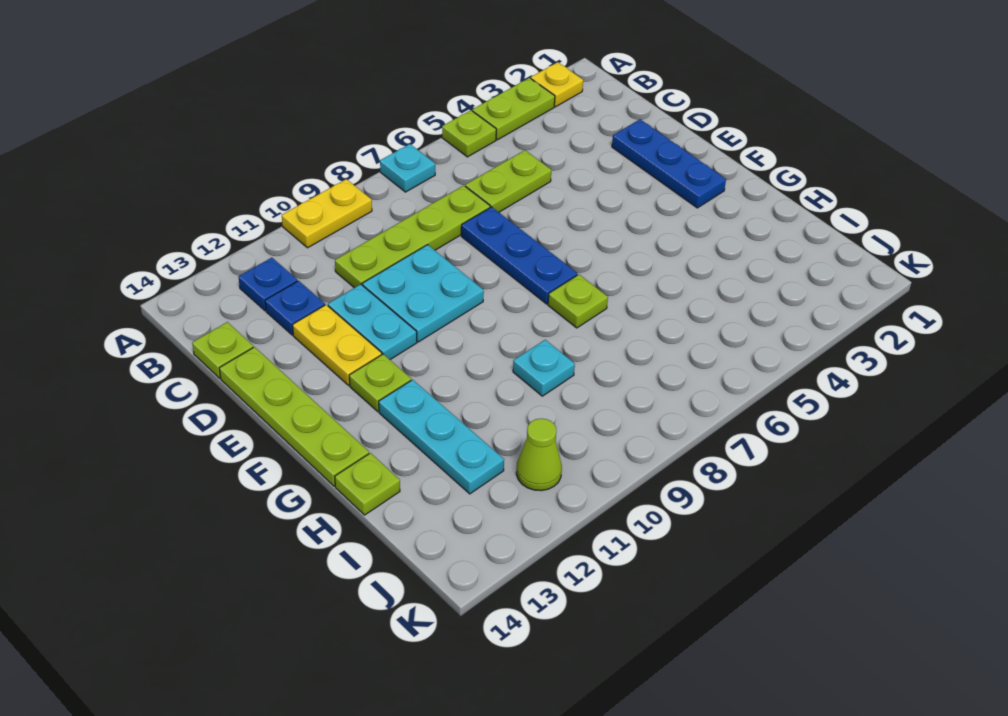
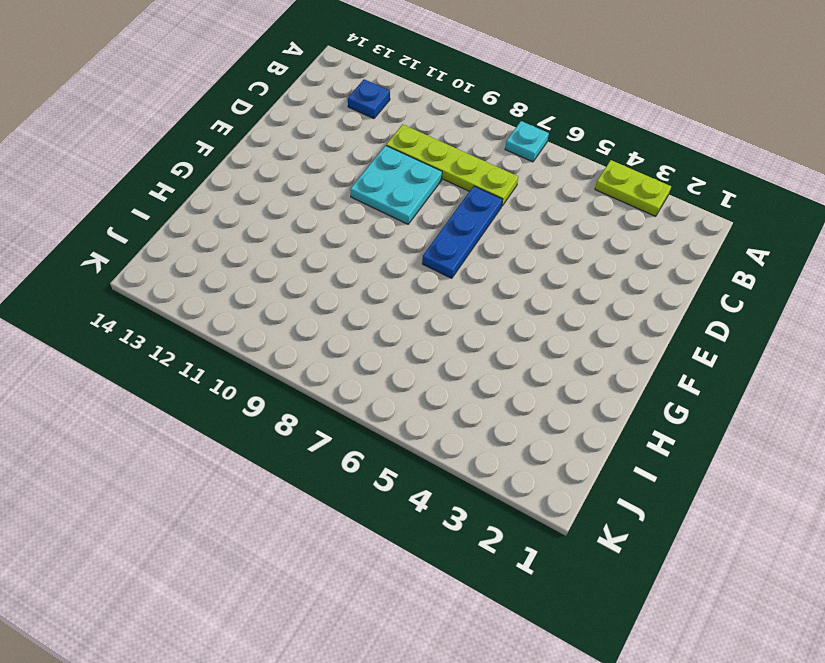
none -> yellow plate A2 level 1
none -> lime plate A5 level 1
none -> yellow plate A9:A10 level 1

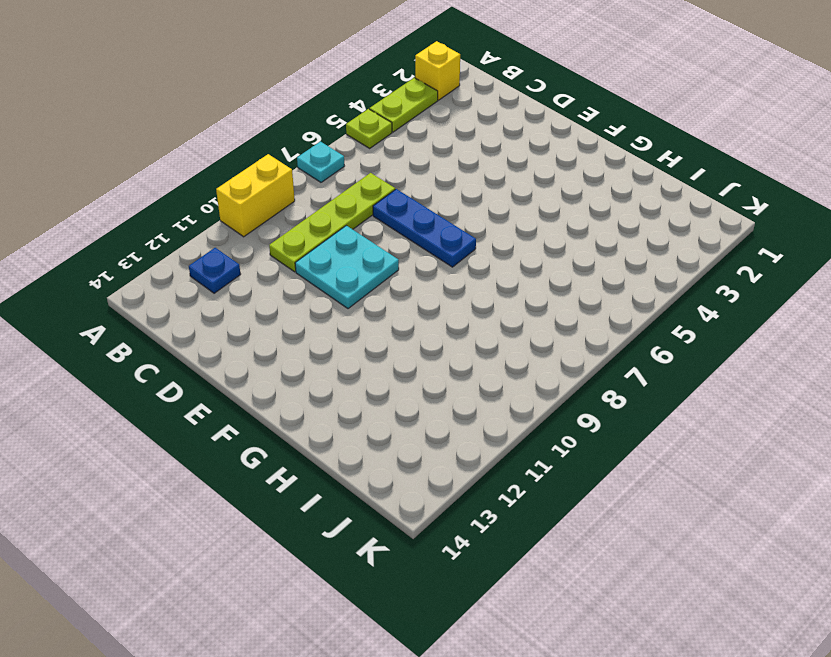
yellow brick A2 level 1 -> yellow plate A2 level 1
yellow brick A9:A10 level 1 -> yellow plate A9:A10 level 1
none -> lime plate C5:C6 level 1
none -> blue plate C12 level 1
none -> lime plate C14 level 1

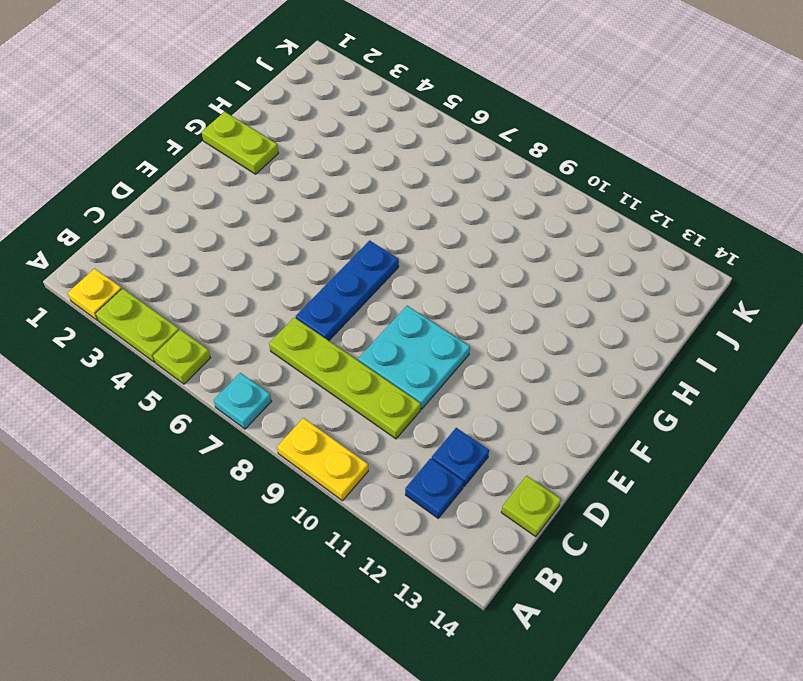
lime plate G1:G2 level 1 -> lime plate C5:C6 level 1
none -> blue plate D2:F2 level 1
none -> cyan plate D11:E11 level 1
none -> yellow plate D12:E12 level 1

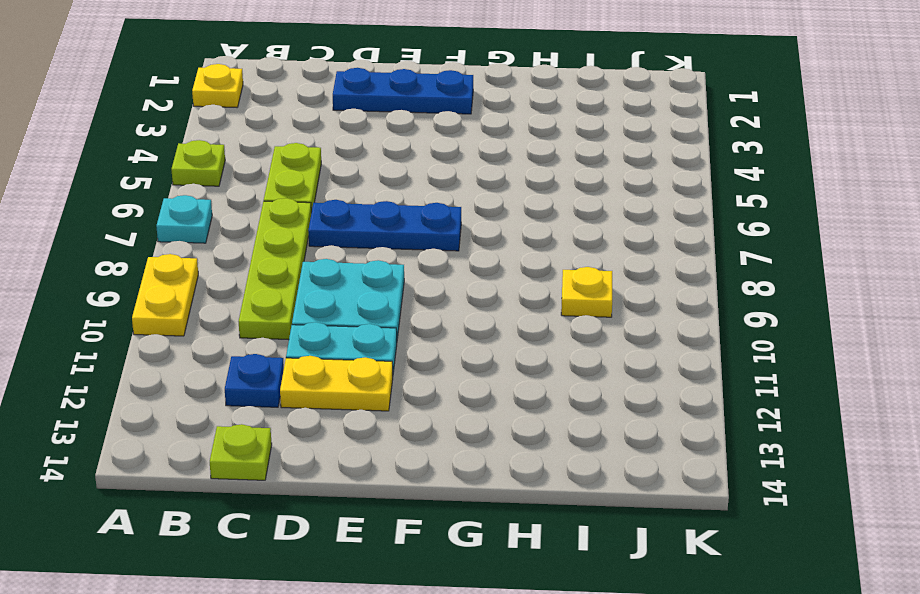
yellow plate I9 level 1 -> none
none -> lime plate A3:A4 level 1
none -> blue plate B12 level 1
none -> lime plate D14:G14 level 1

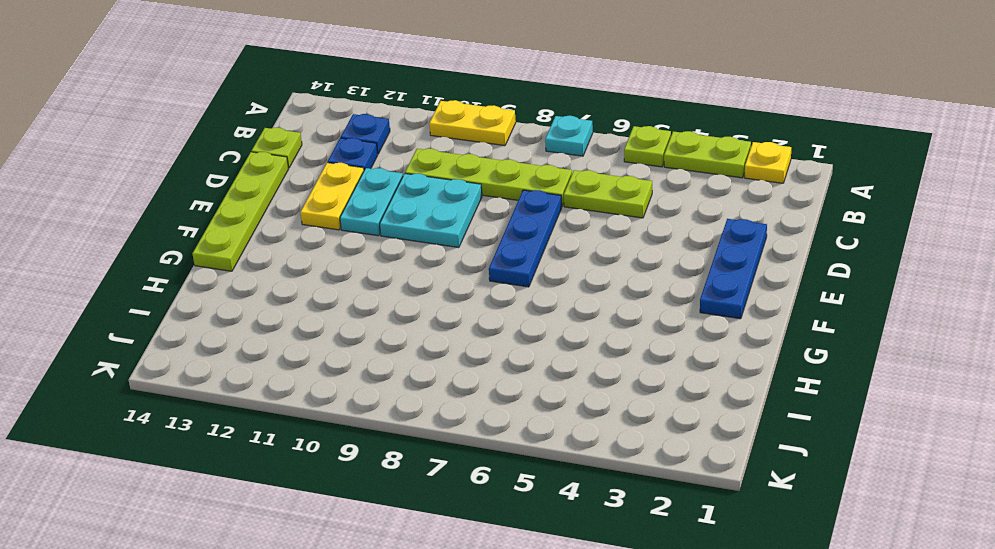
none -> lime plate F12 level 1
none -> lime plate G7 level 1
none -> cyan plate G12:I12 level 1

